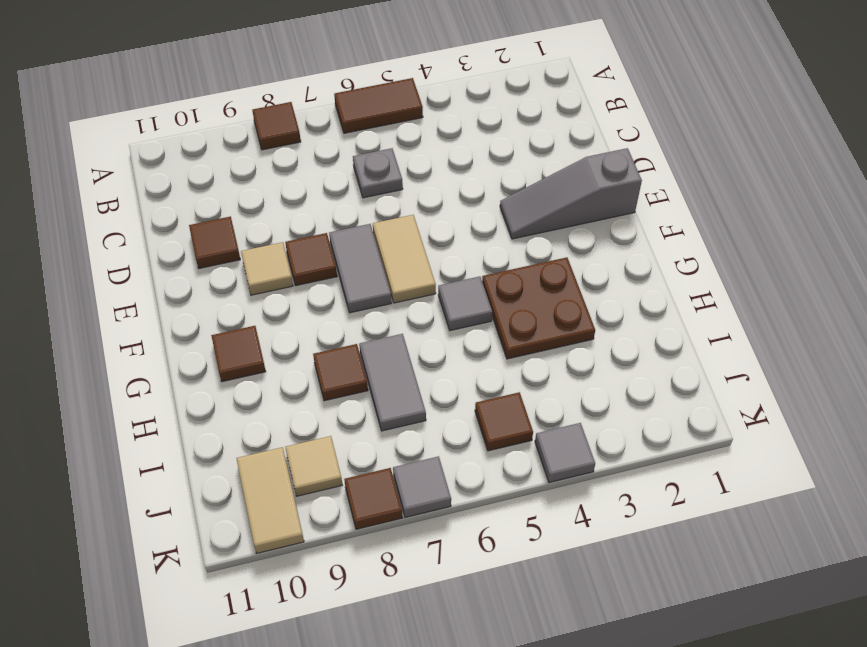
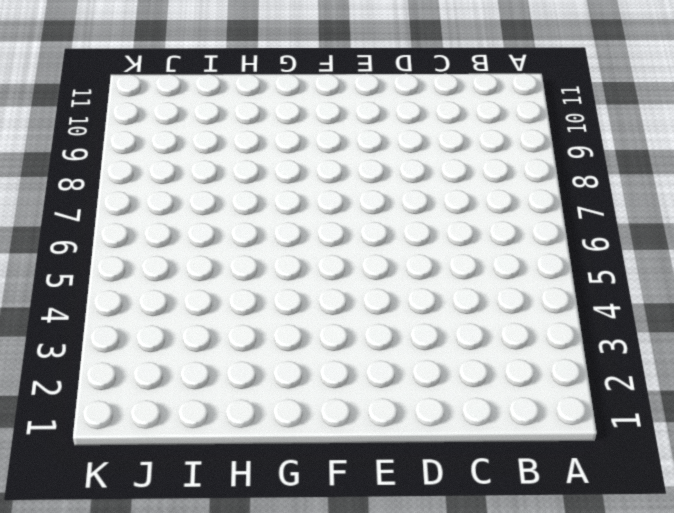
none -> brown tile A5:A6 level 1
none -> brown tile A8 level 1
none -> grey plate C6 level 1

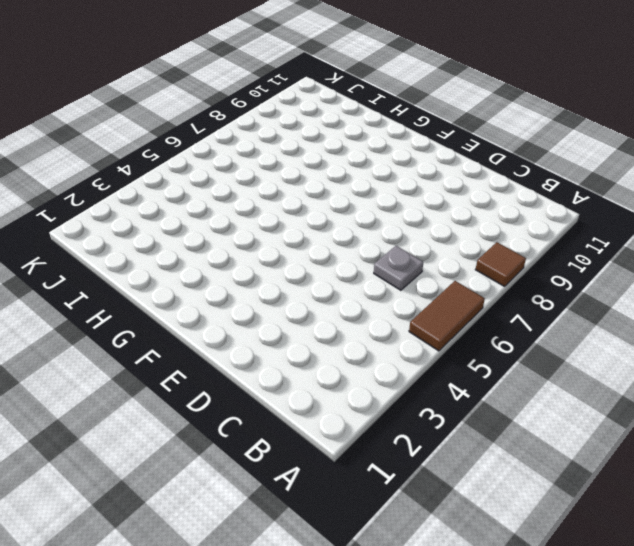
none -> brown tile D10 level 1
none -> grey slope E1:E3 level 1 top 1
none -> tan tile E6:F6 level 1

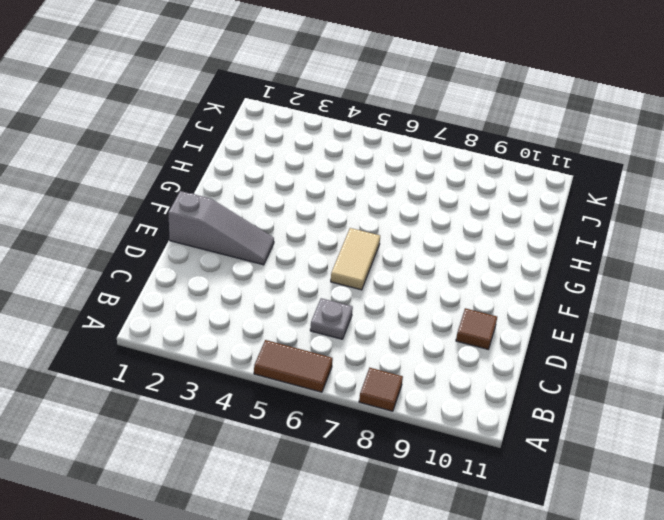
none -> grey tile E7:F7 level 1
none -> brown tile E8 level 1
none -> tan tile E9 level 1

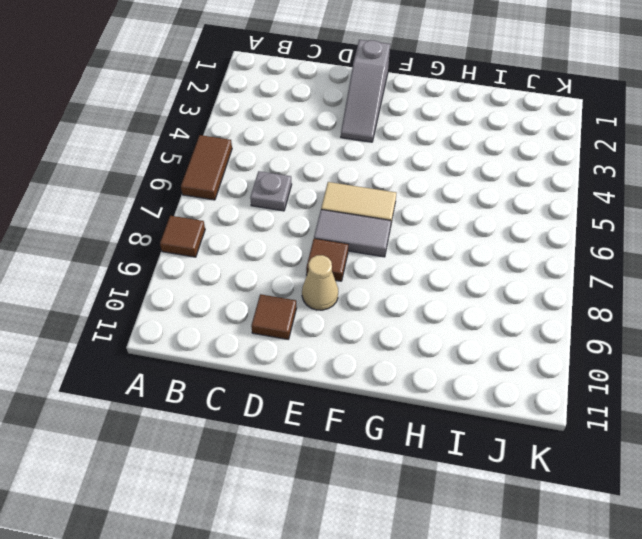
tan cone E9 level 1 -> tan tile E9 level 1
none -> brown plate G3:H4 level 1
none -> grey tile G5 level 1
none -> brown tile G10 level 1

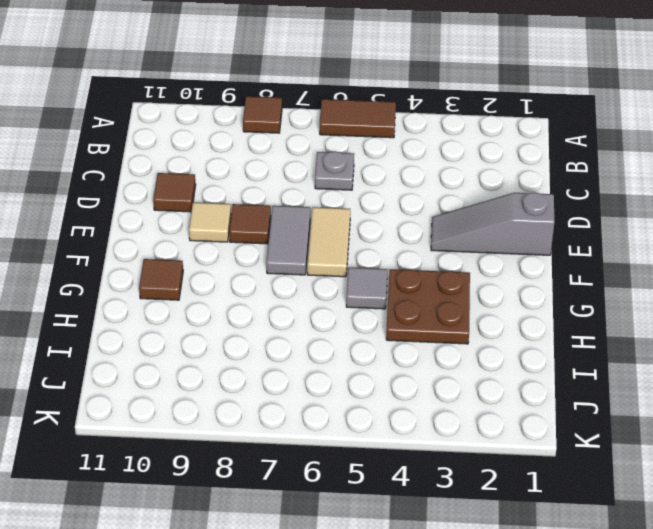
none -> grey tile H7:I7 level 1
none -> brown tile H8 level 1
none -> brown tile J5 level 1

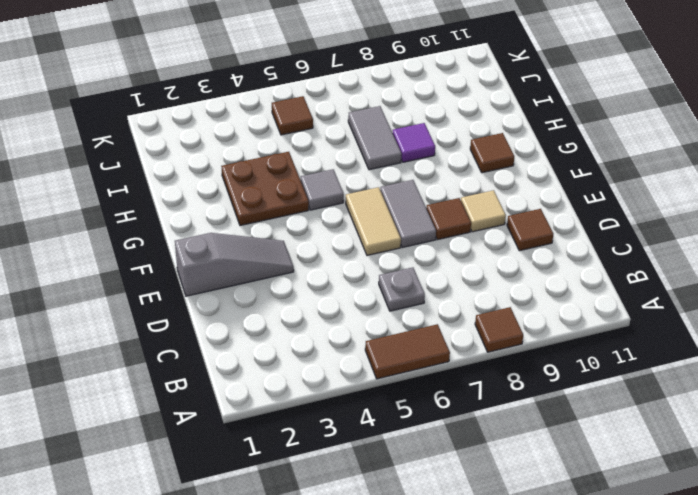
purple tile H8 level 1 -> brown tile H8 level 1
none -> tan tile J9 level 1
none -> tan tile J10:K10 level 1
none -> grey tile K4 level 1

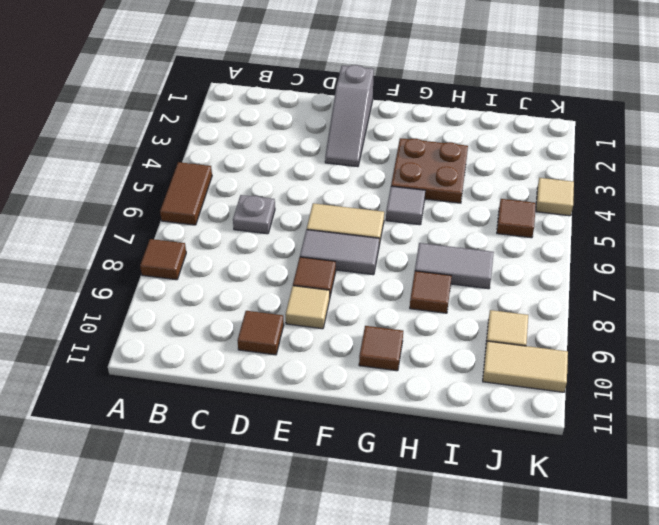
tan tile K4 level 1 -> grey tile K4 level 1
none -> grey tile K7 level 1
none -> brown tile K8 level 1

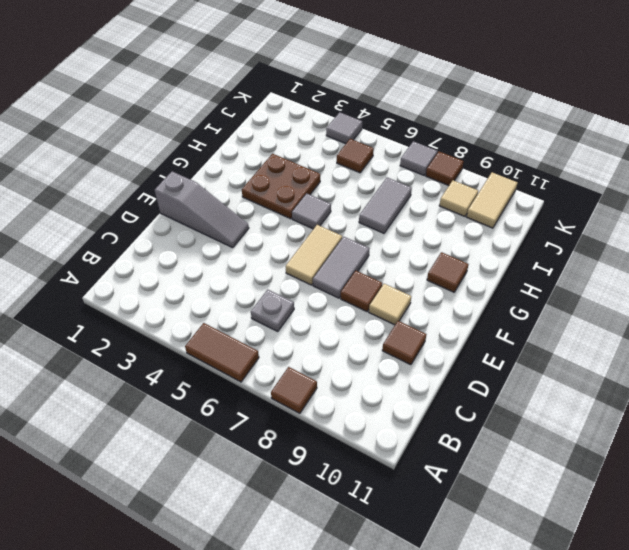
none -> brown tile H8 level 1

